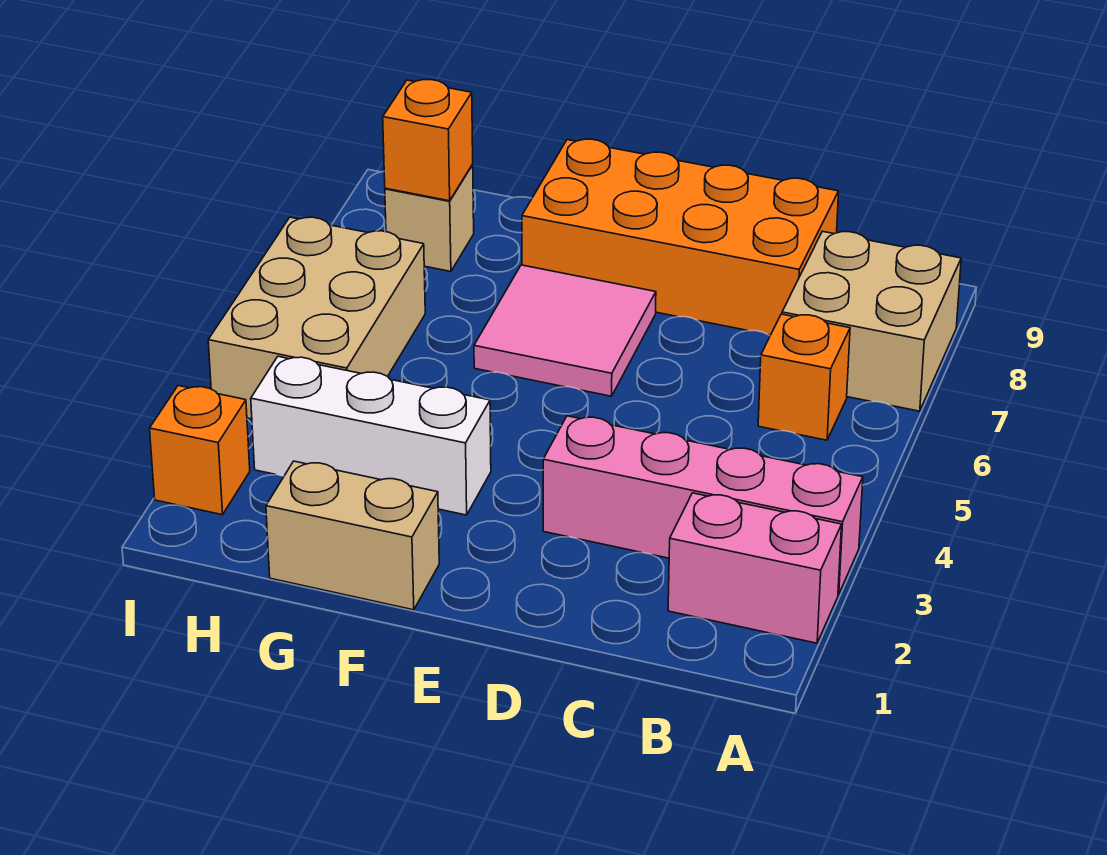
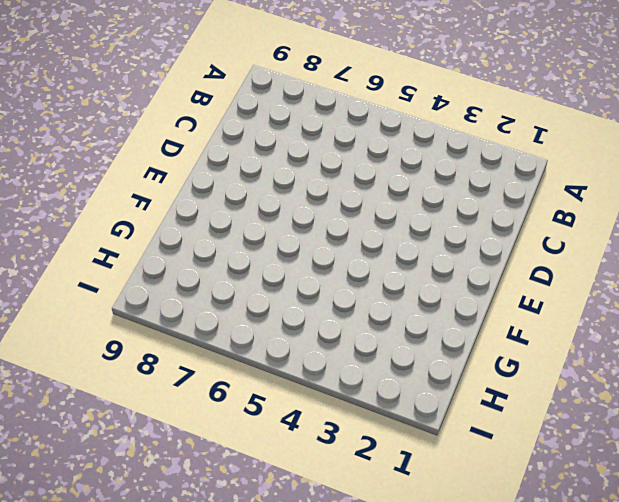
none -> pink brick A2:B2 level 1
none -> pink brick A3:D3 level 1
none -> tan brick A7:B8 level 1

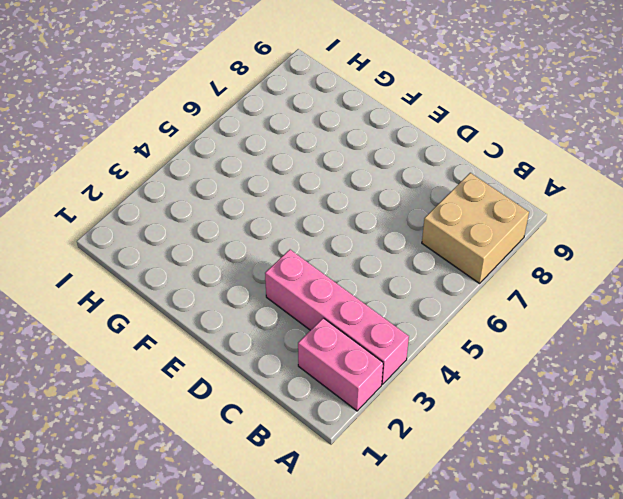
none -> orange brick B6 level 1
none -> orange brick C8:F9 level 1
none -> pink tile E6:F7 level 1

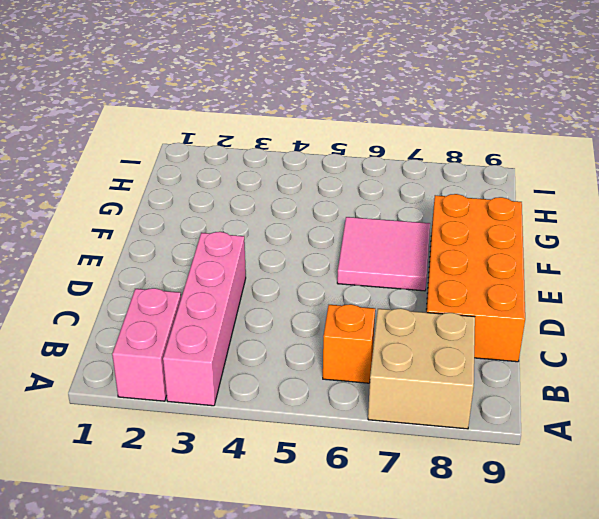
none -> tan brick F1:G1 level 1
none -> white brick F3:H3 level 1
none -> tan brick H4:I6 level 1

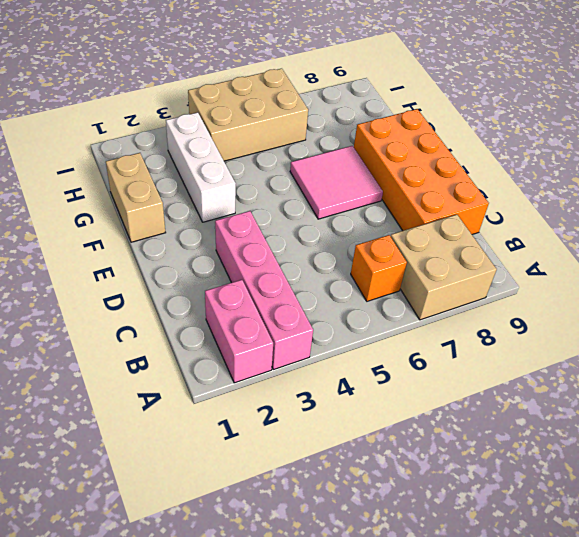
none -> tan brick H8 level 1
none -> orange brick I2 level 1
none -> orange brick H8 level 2

